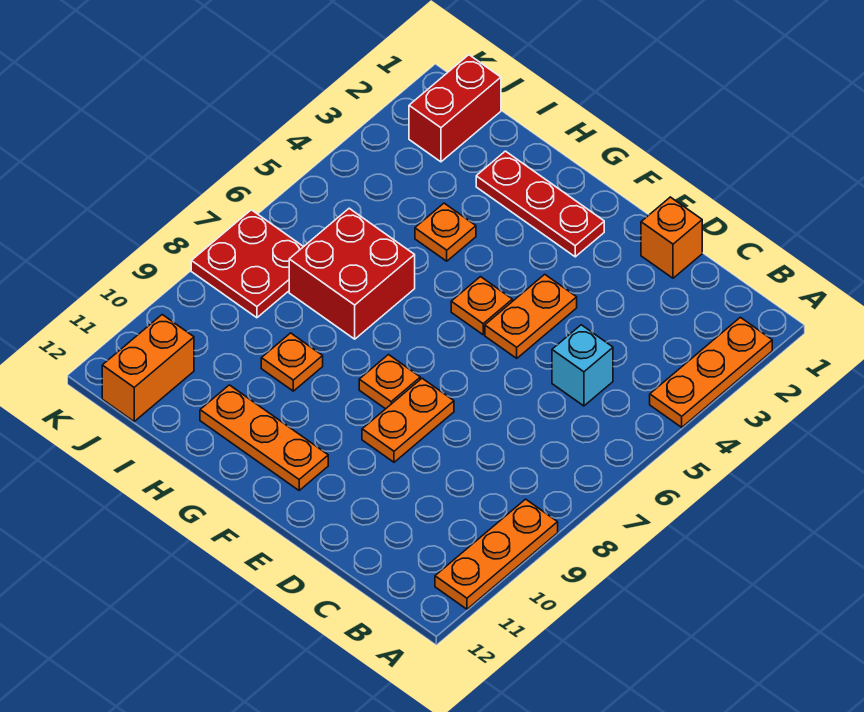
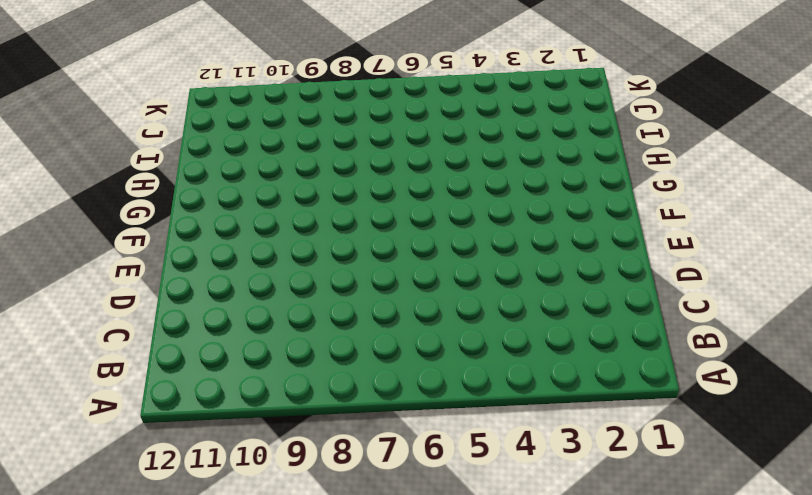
none -> orange plate A2:A4 level 1
none -> orange plate A9:A11 level 1
none -> cyan brick C5 level 1

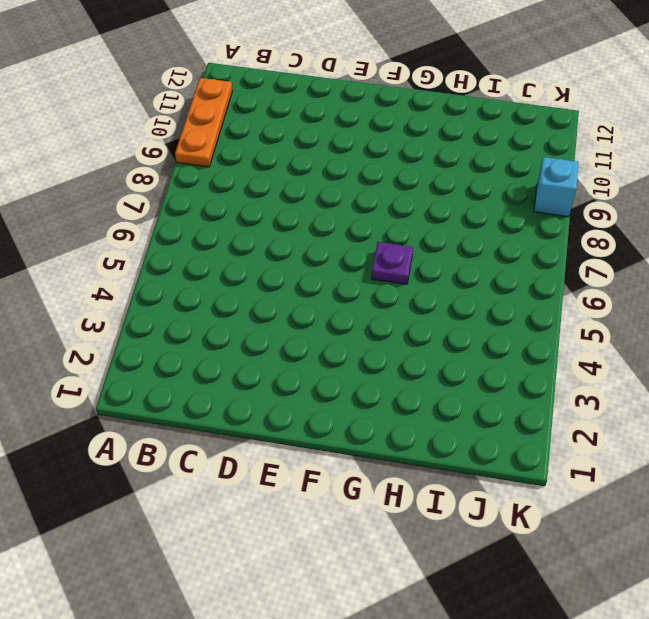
purple plate G6 level 1 -> none
cyan brick K9 level 1 -> cyan brick C5 level 1
none -> orange plate A2:A4 level 1
none -> orange brick D1 level 1
none -> orange plate E4:E5 level 1

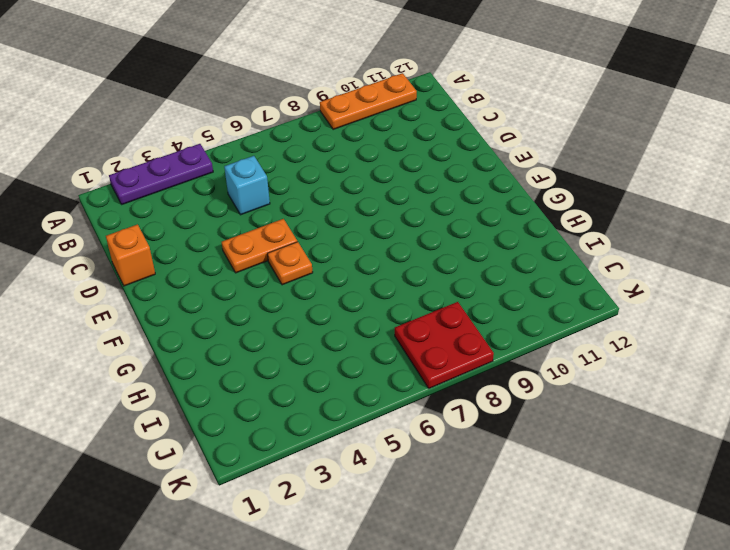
purple plate A2:A4 level 1 -> orange plate A2:A4 level 1
none -> orange plate E8:E9 level 1
none -> red plate F2:H2 level 1
none -> orange plate F8 level 1

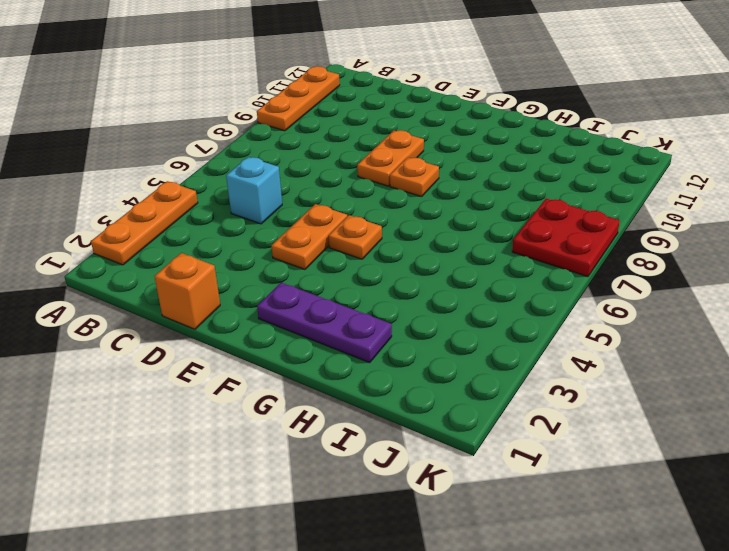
purple plate F2:H2 level 1 -> red plate F2:H2 level 1
none -> orange plate F11:H11 level 1
none -> orange plate H4 level 1
none -> red brick H6:I7 level 1

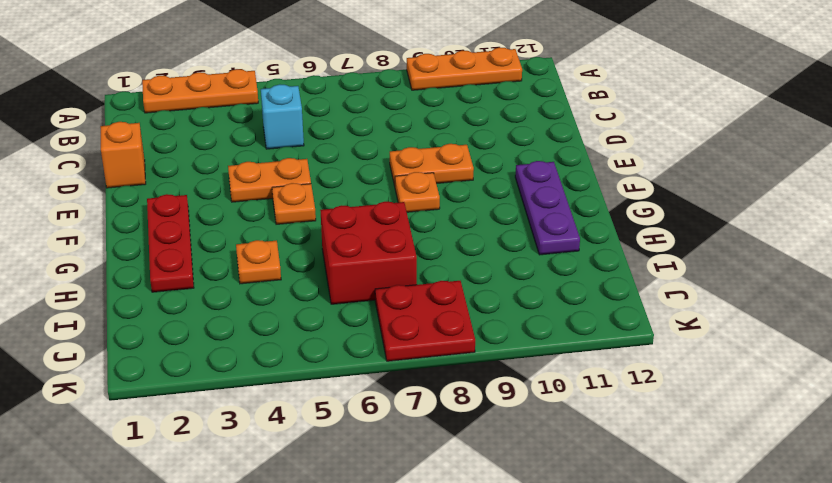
purple plate F11:H11 level 1 -> orange plate F11:H11 level 1
none -> orange plate H9 level 1
none -> red brick J1:J2 level 1
none -> orange brick J11:J12 level 1

